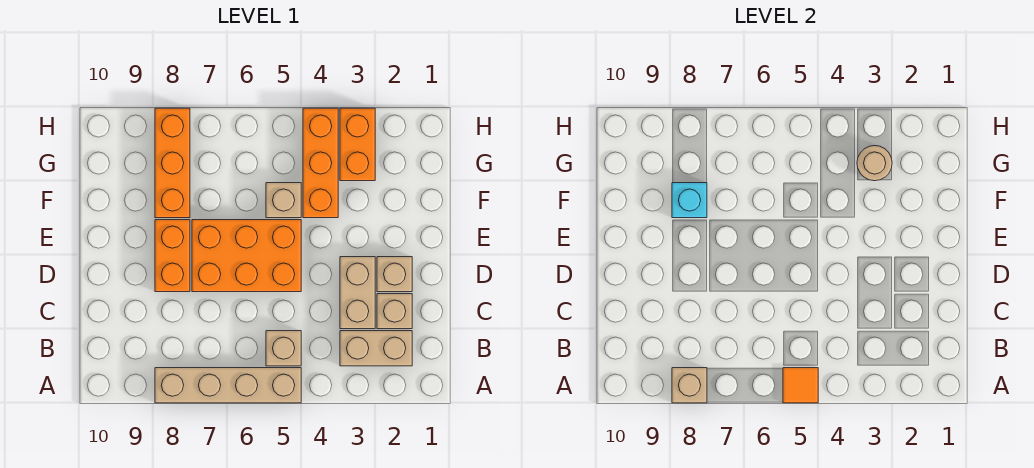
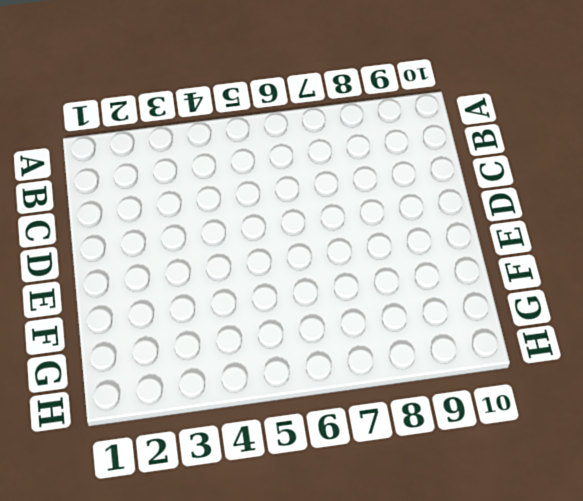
none -> tan brick A5:A8 level 1
none -> tan brick B2:B3 level 1
none -> tan brick B5 level 1

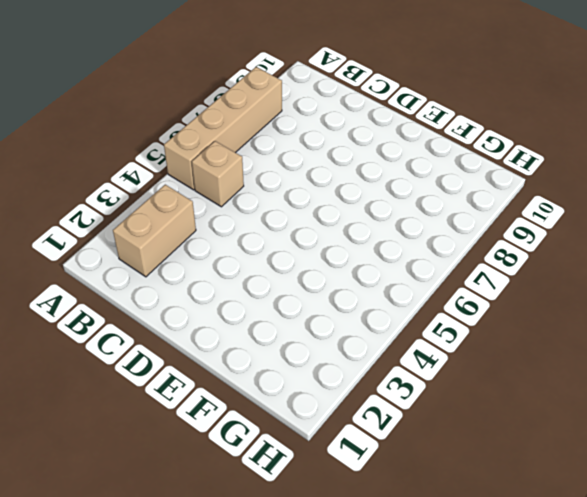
none -> tan brick C2 level 1
none -> tan brick C3:D3 level 1
none -> tan brick D2 level 1

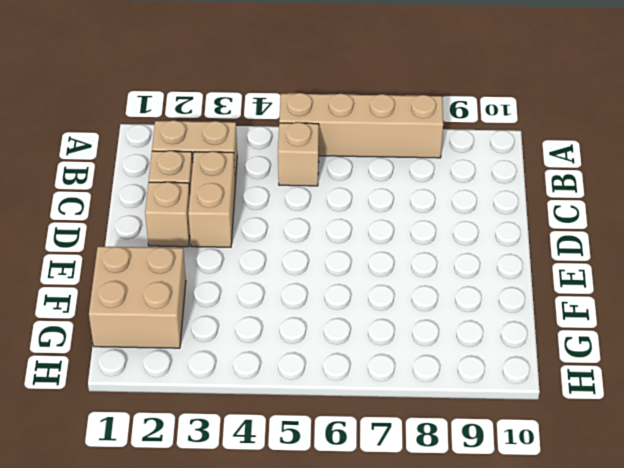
tan brick F1:G2 level 1 -> none
none -> orange brick D5:E7 level 1
none -> orange brick D8:E8 level 1
none -> orange brick F4:H4 level 1

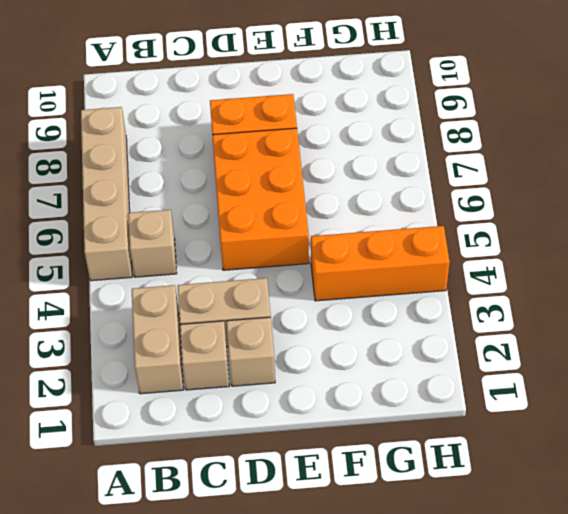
none -> tan brick F5 level 1
none -> orange brick F8:H8 level 1
none -> orange brick G3:H3 level 1

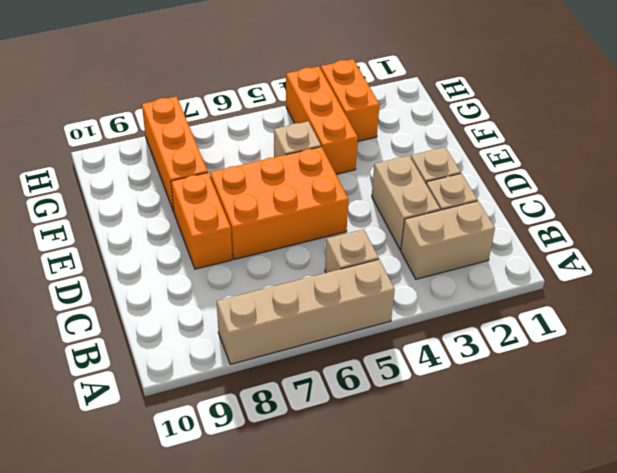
none -> orange tile A5 level 2
none -> tan brick A8 level 2
none -> cyan brick F8 level 2

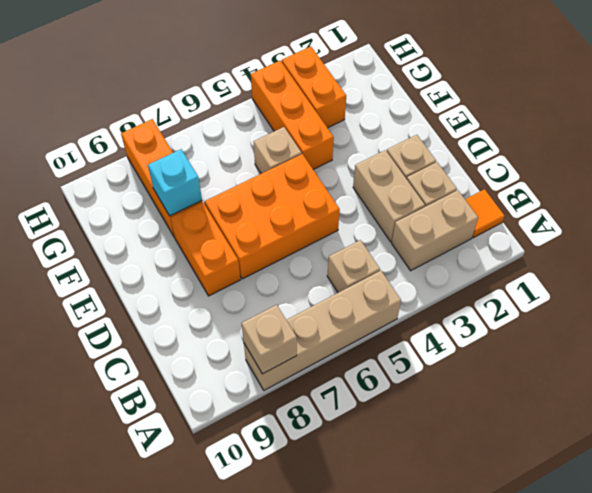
orange tile B1 level 1 -> orange tile A5 level 2
none -> tan round brick G3 level 2

